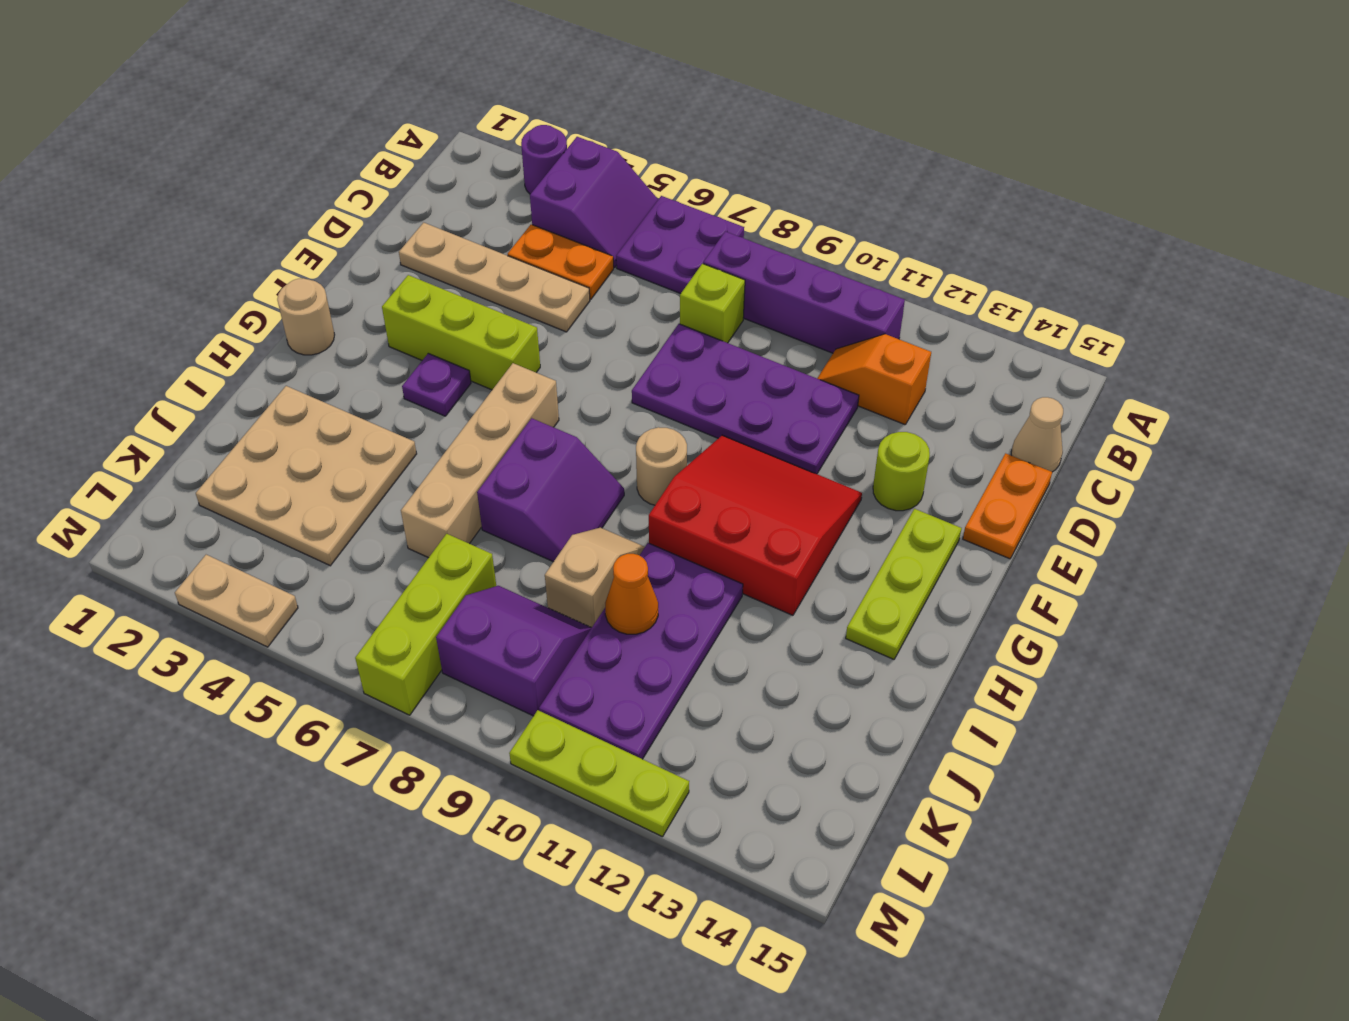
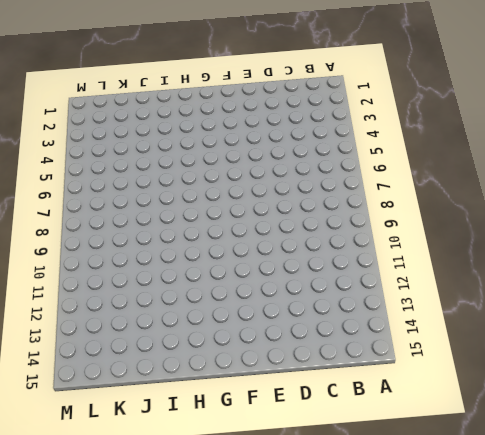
none -> purple round brick A3 level 1
none -> purple slope A4:B5 level 1 top 4
none -> purple plate A6:B7 level 1

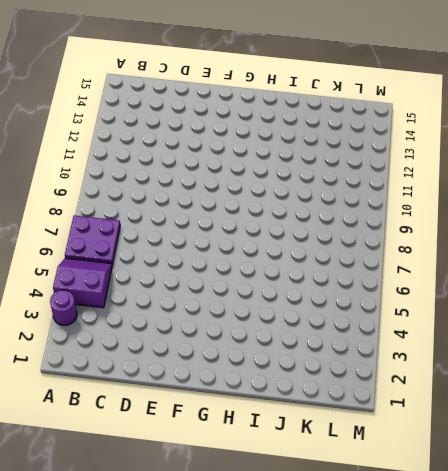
none -> purple brick B8:B11 level 1
none -> orange plate C4:C5 level 1
none -> lime brick C8 level 1

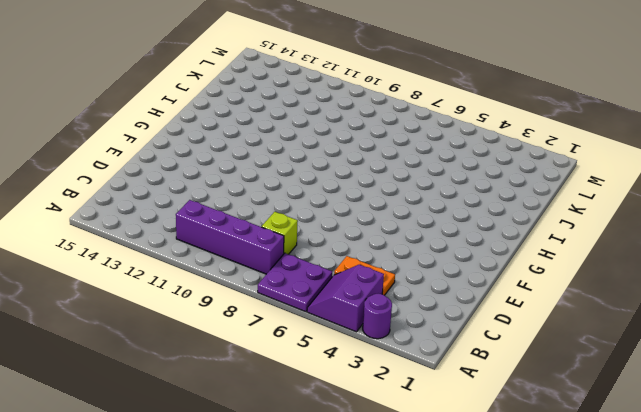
none -> orange slope C11:C12 level 1 top 12
none -> tan cone C15 level 1
none -> tan plate D2:D5 level 1

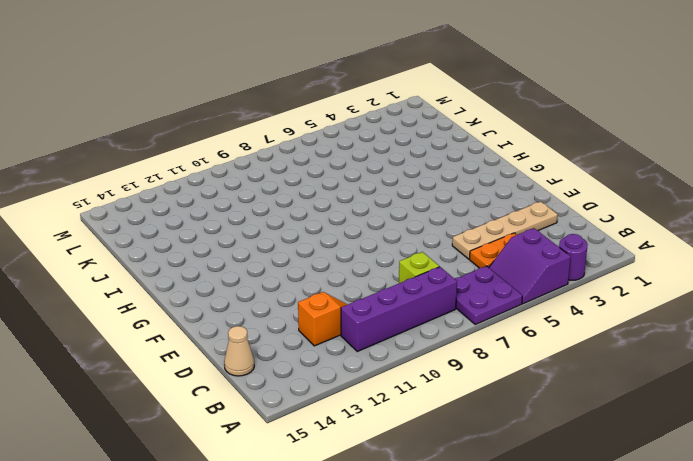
none -> purple plate D8:E11 level 1
none -> orange plate D15:E15 level 1
none -> lime round brick E13 level 1

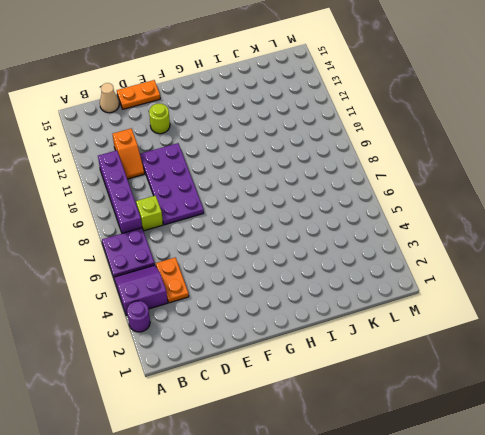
none -> tan plate D2:D5 level 1
none -> lime brick F3:F5 level 1
none -> red slope F10:H12 level 1 top H

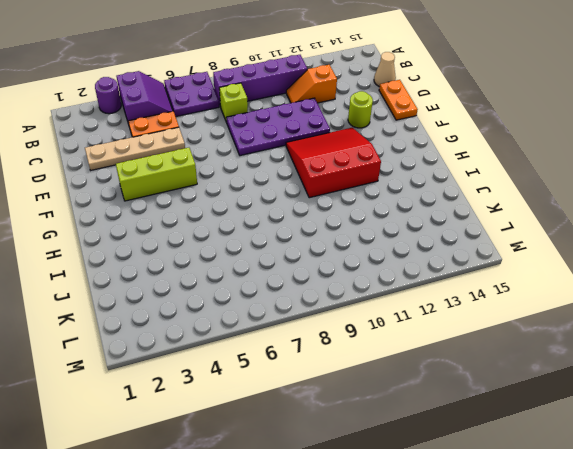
none -> lime plate F14:H14 level 1
none -> tan round brick G1 level 1
none -> purple plate G4 level 1

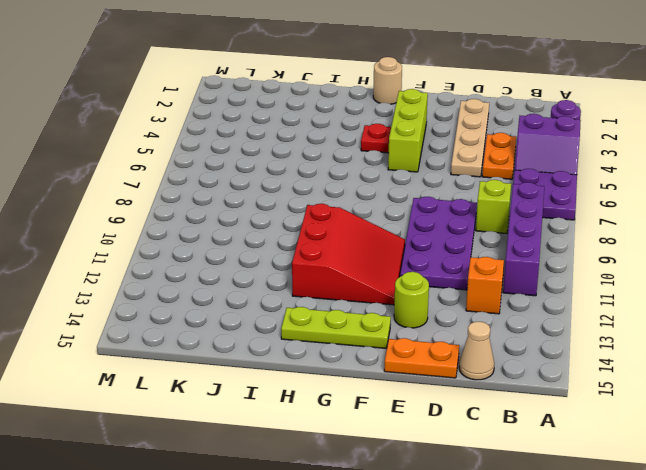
red plate G4 level 1 -> purple plate G4 level 1
none -> tan brick G6:J6 level 1
none -> tan round brick G9 level 1
none -> purple slope H7:I8 level 1 top 7

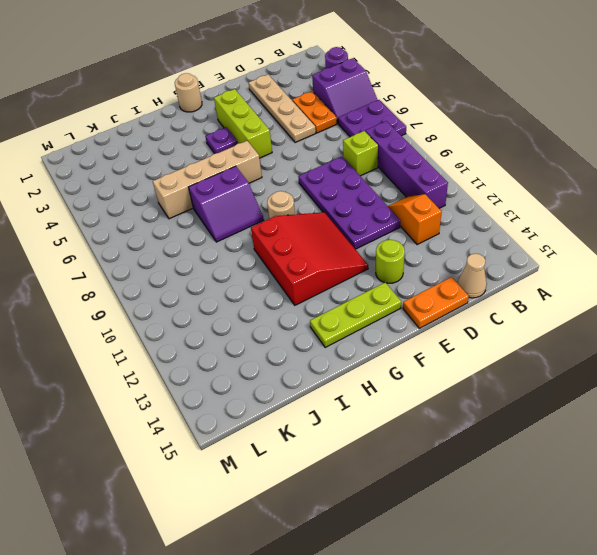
none -> tan plate I2:K4 level 1
none -> tan slope I9:J9 level 1 top J
none -> purple plate I10:L11 level 1

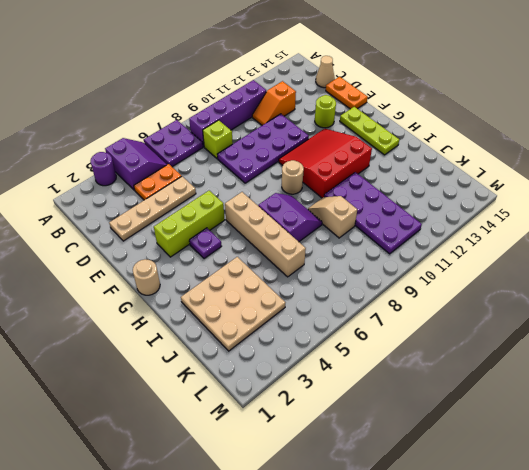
none -> lime brick K7:M7 level 1
none -> purple slope K8:L9 level 1 top L
none -> tan plate M3:M4 level 1

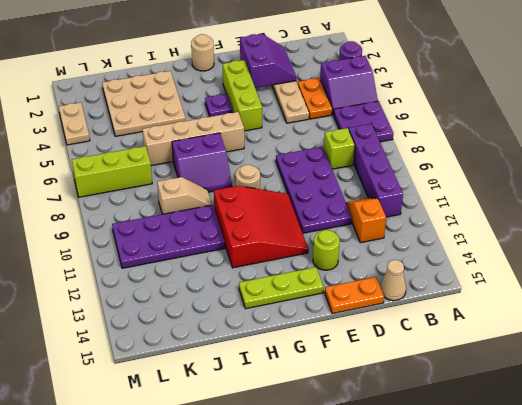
purple slope D2:E3 level 2 top E -> purple slope K8:L9 level 1 top L
none -> lime plate M10:M12 level 1
none -> orange cone J10 level 2

